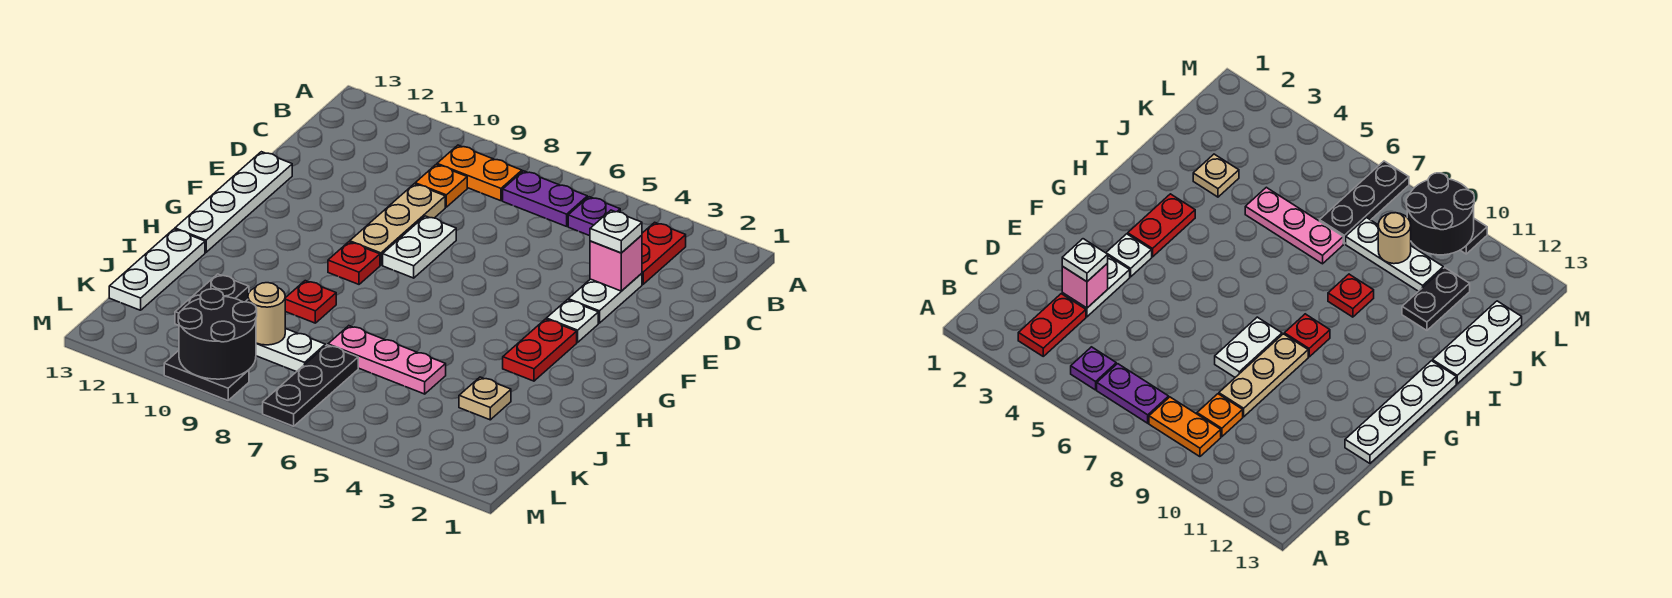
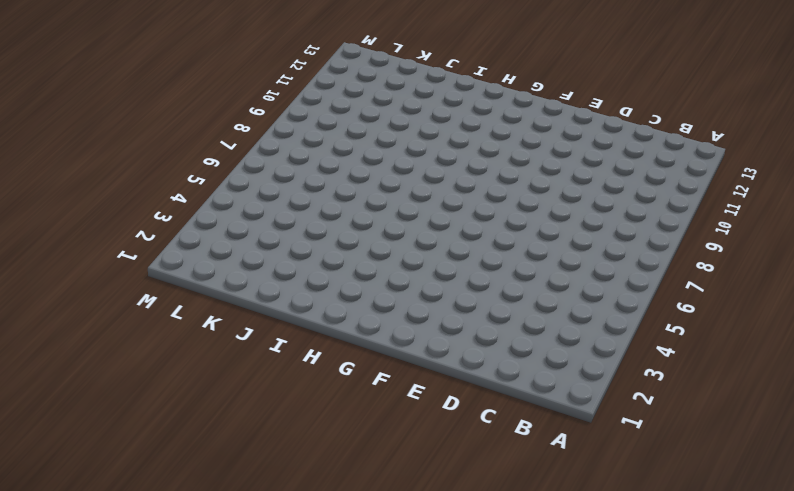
none -> red plate B3:C3 level 1
none -> purple plate B5 level 1
none -> purple plate B6:B7 level 1

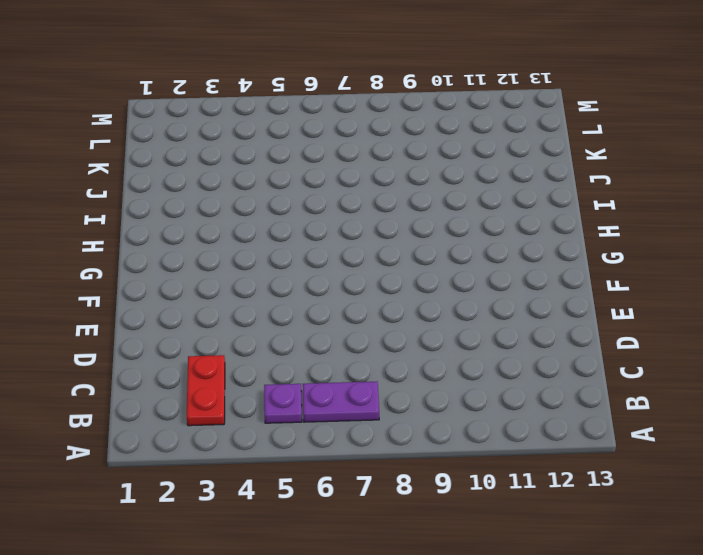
none -> orange plate B8:B9 level 1
none -> orange plate C9 level 1
none -> white plate D3:E3 level 1

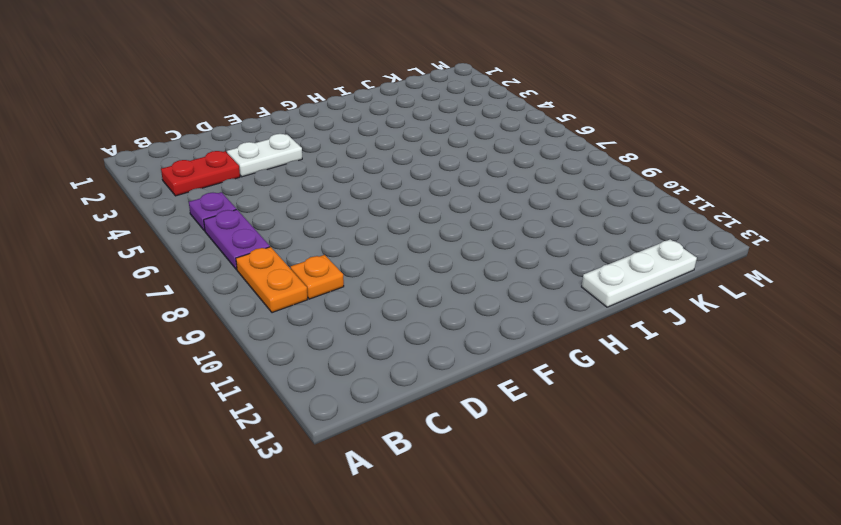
none -> tan plate D9:F9 level 1
none -> white plate E8:F8 level 1
none -> white plate E13:H13 level 1

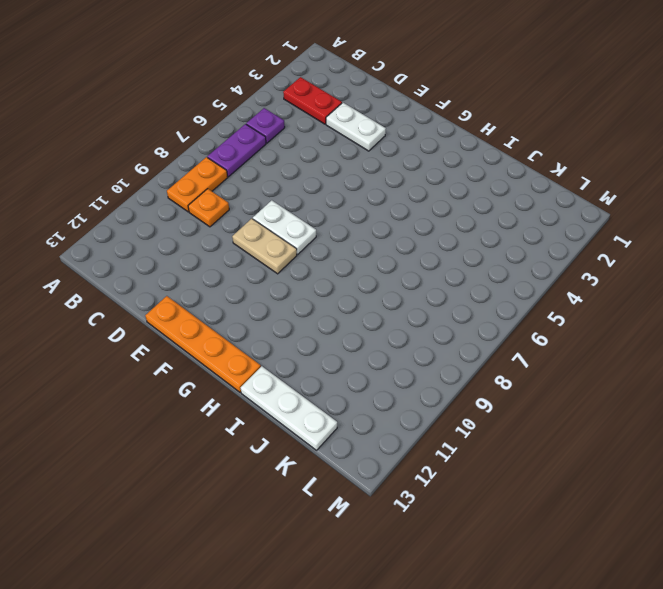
tan plate E9:F9 level 1 -> tan plate D9:F9 level 1
orange plate E13:H13 level 1 -> white plate E13:H13 level 1
none -> white plate F3 level 1
none -> red plate G3:H3 level 1
none -> red plate G9 level 1

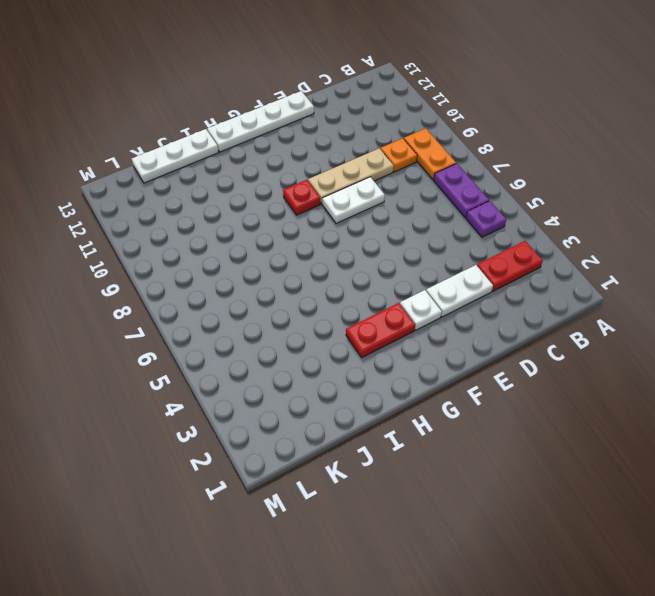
none -> red plate I9 level 1
none -> tan plate J3 level 1
none -> pink plate J5:J7 level 1

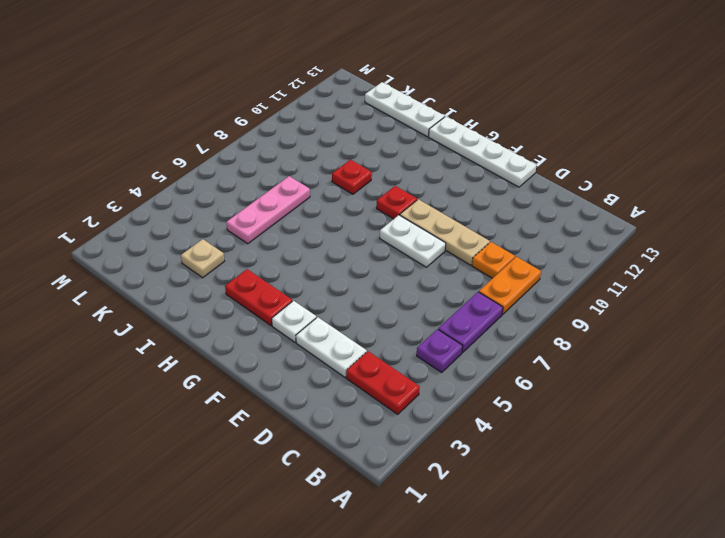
none -> black plate J11:K11 level 1
none -> black plate K7:M7 level 1
none -> white plate K8:K10 level 1

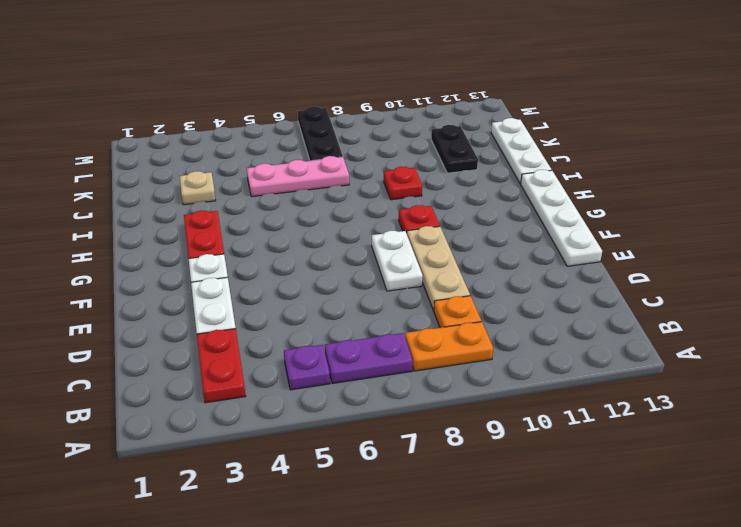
none -> white plate K8:K10 level 1
none -> black plate M9:M10 level 1
none -> pink brick D3 level 2

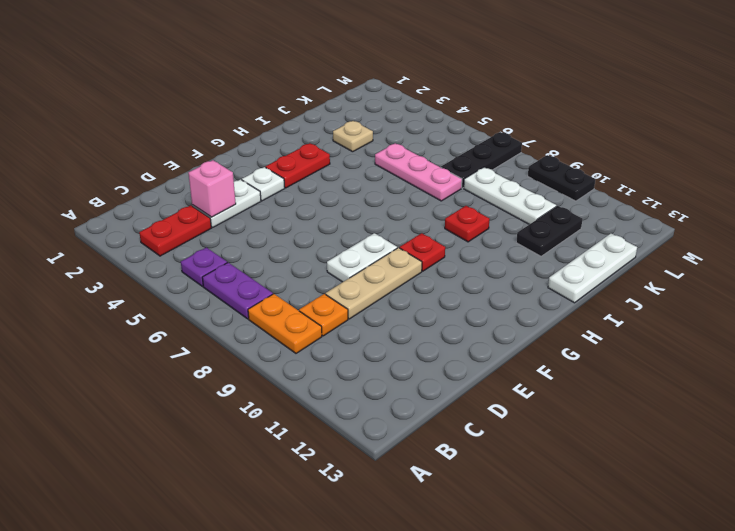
none -> white plate E13:H13 level 1
none -> tan round brick K9 level 2
none -> black round brick L9:M10 level 2

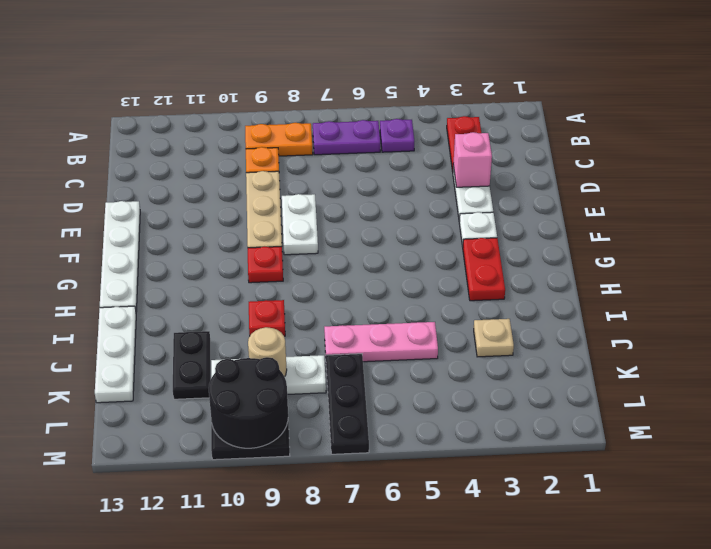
none -> white plate D3 level 3

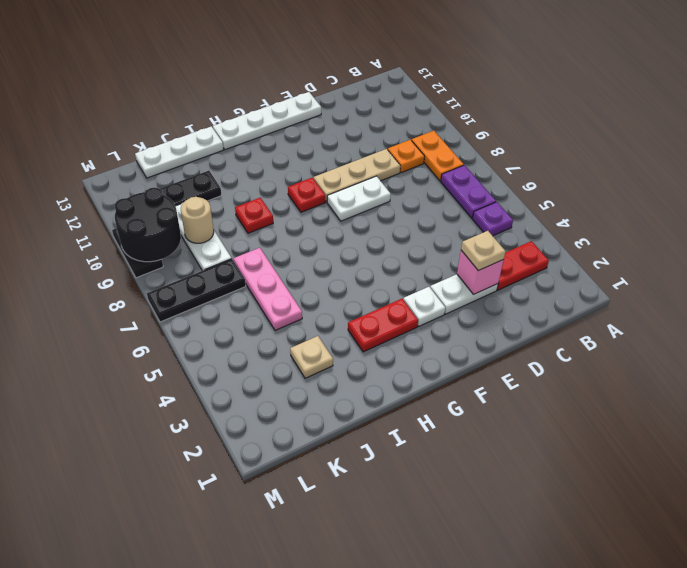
tan plate D3 level 3 -> white plate D3 level 3

